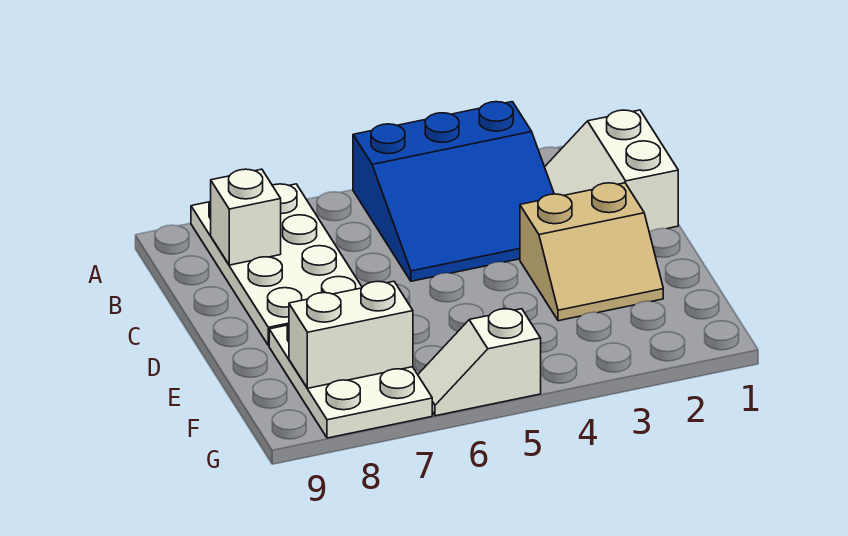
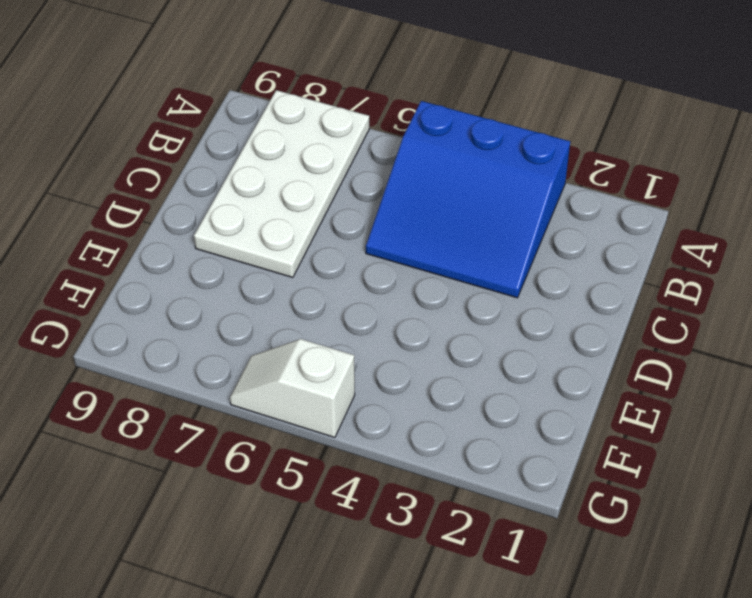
none -> white slope B1:C2 level 1 top 1
none -> tan slope D2:E3 level 1 top D

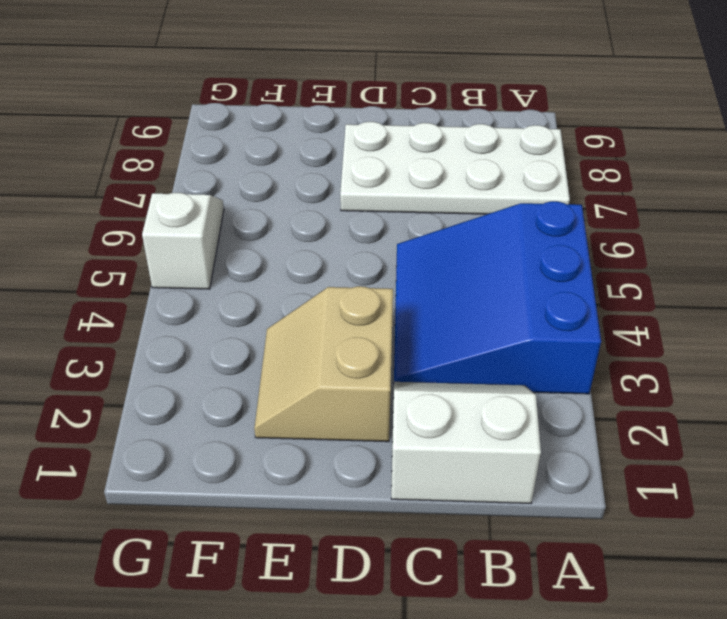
none -> white plate E7:G8 level 1
none -> white brick B8 level 2

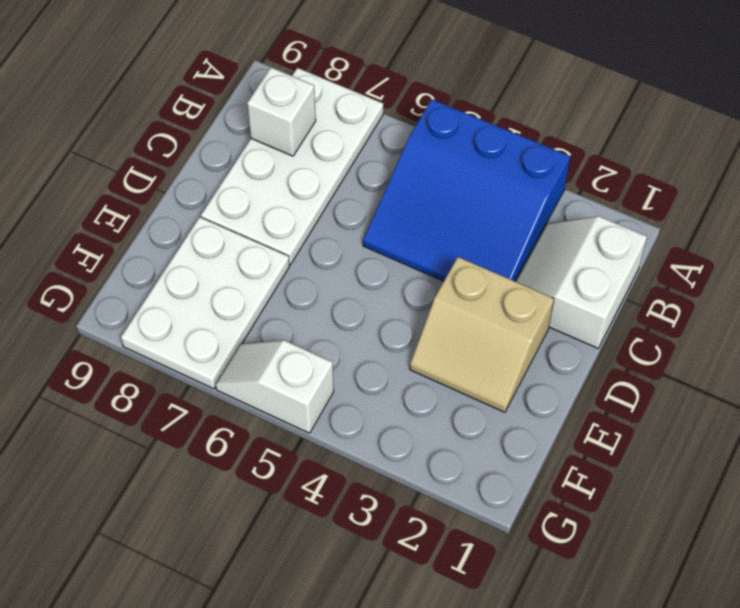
none -> white brick F7:F8 level 2

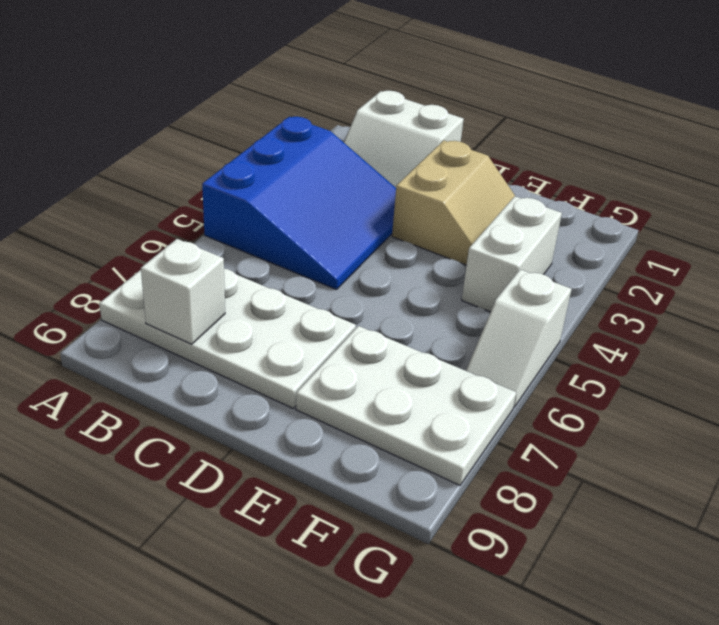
white brick F3:F4 level 1 -> white brick F7:F8 level 2

